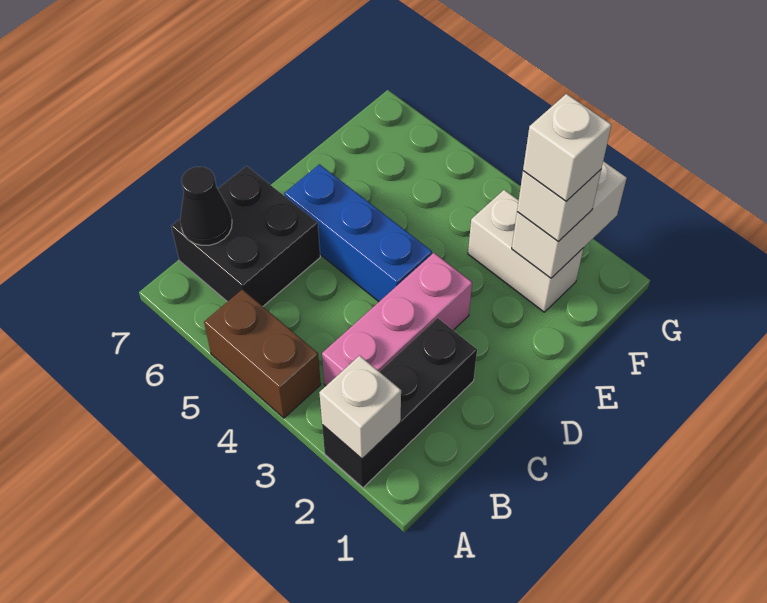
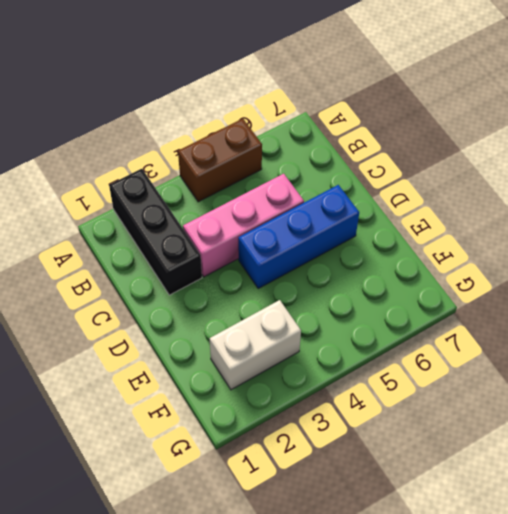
pink brick C3:C5 level 1 -> pink brick B3:D3 level 1
none -> black brick B6:C7 level 1
none -> white brick A2 level 2

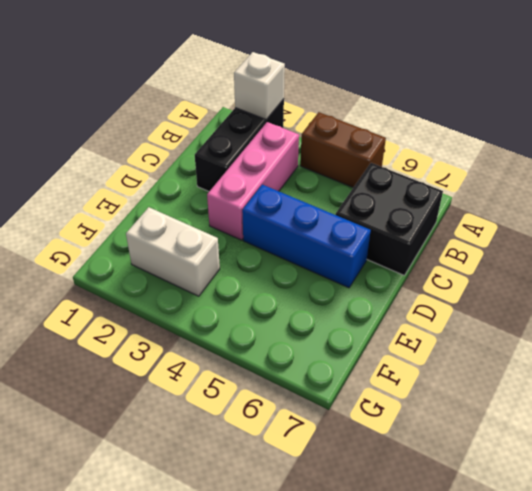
none -> black cone B7 level 2
none -> white brick F2:G2 level 2

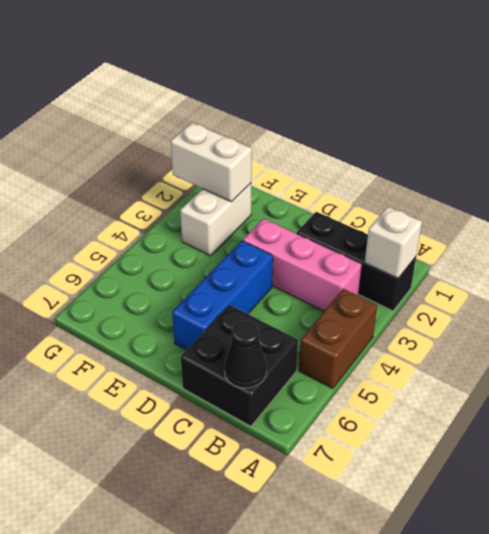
none -> white brick F2 level 3
none -> white brick F2 level 4

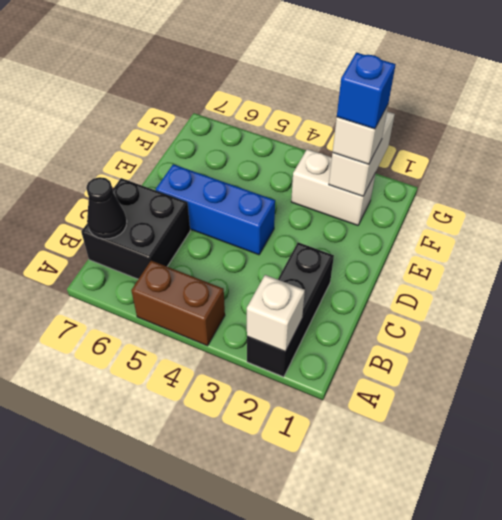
blue brick F2 level 4 -> white brick F2 level 4
none -> pink brick B3:D3 level 1

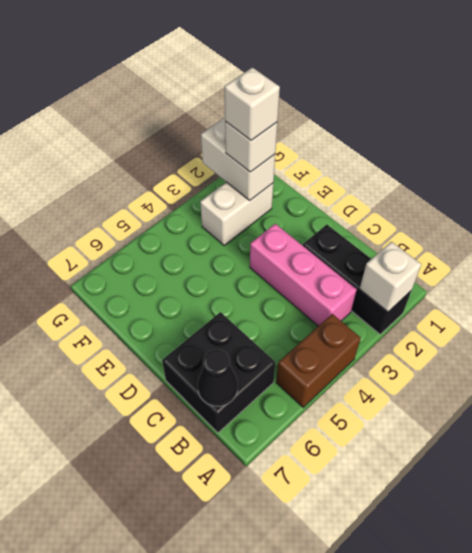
none -> blue brick D4:D6 level 1

